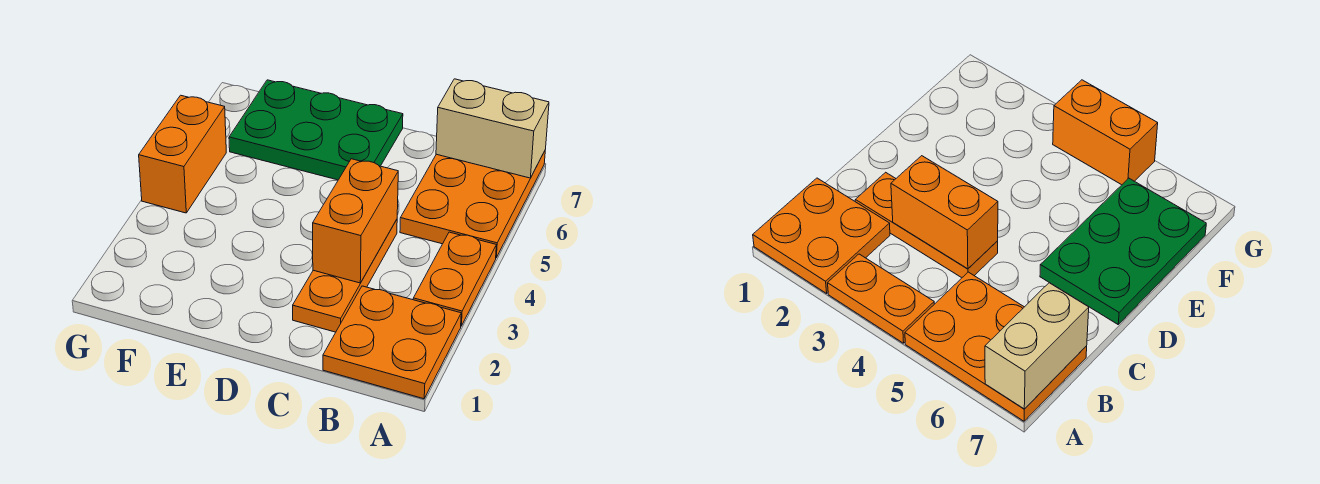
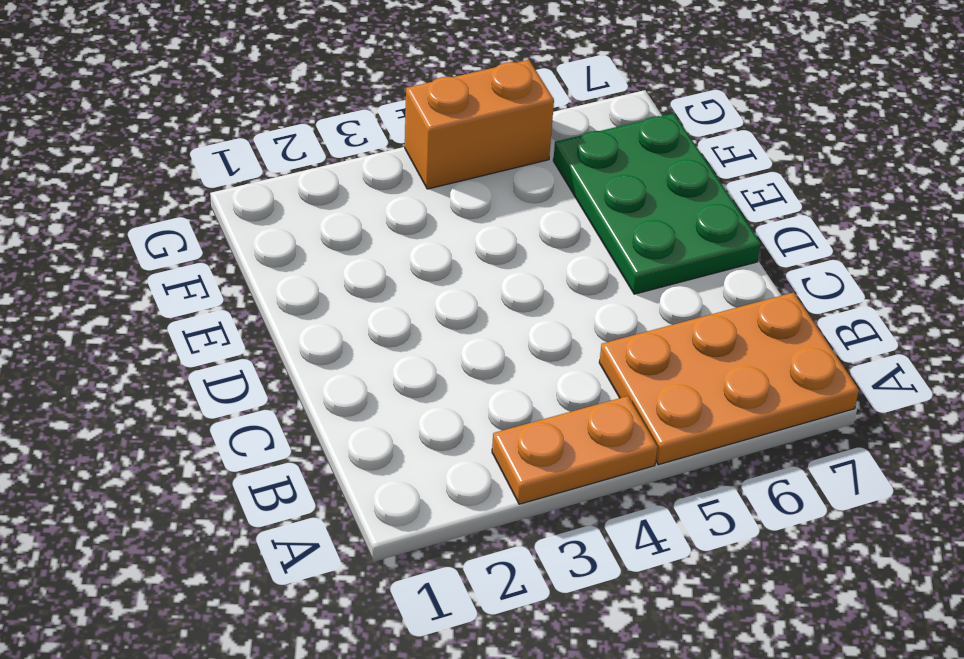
none -> orange plate A1:B2 level 1
none -> orange plate C2:C4 level 1

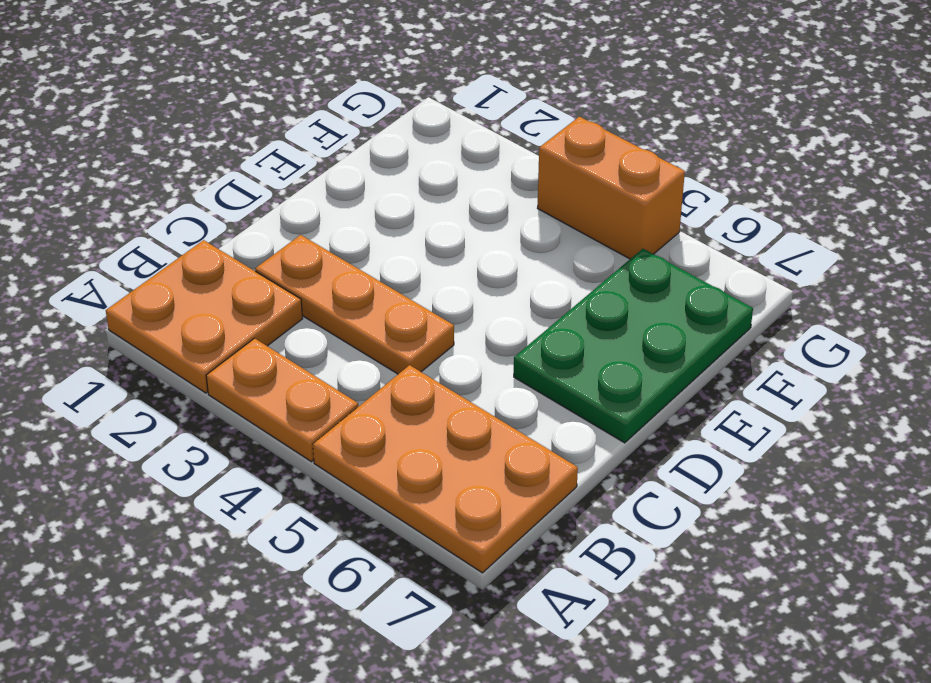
none -> tan brick A7:B7 level 2
none -> orange brick C3:C4 level 2

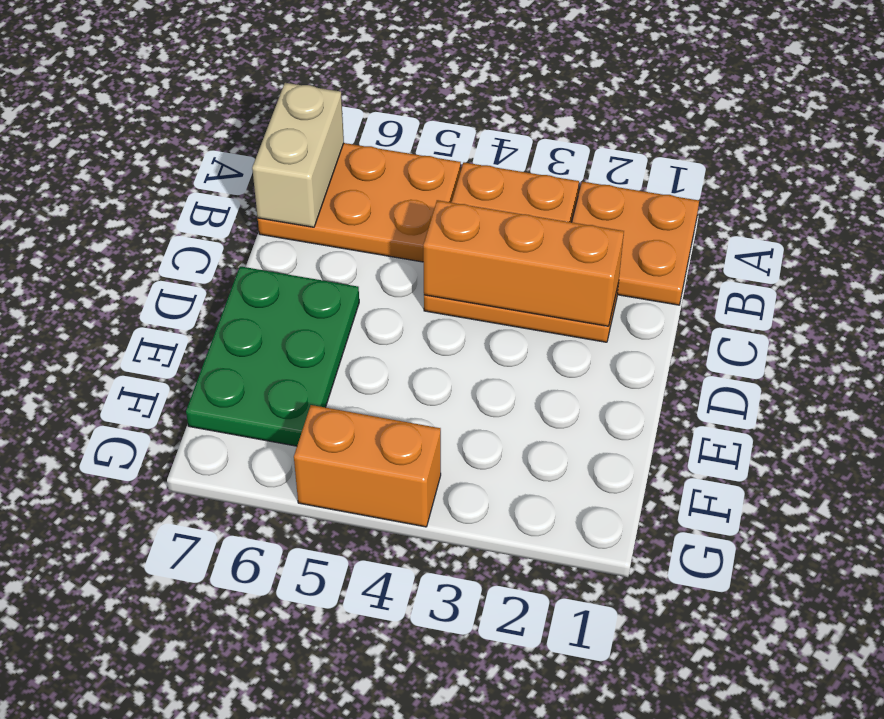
orange brick C2:C4 level 2 -> orange brick C3:C4 level 2

